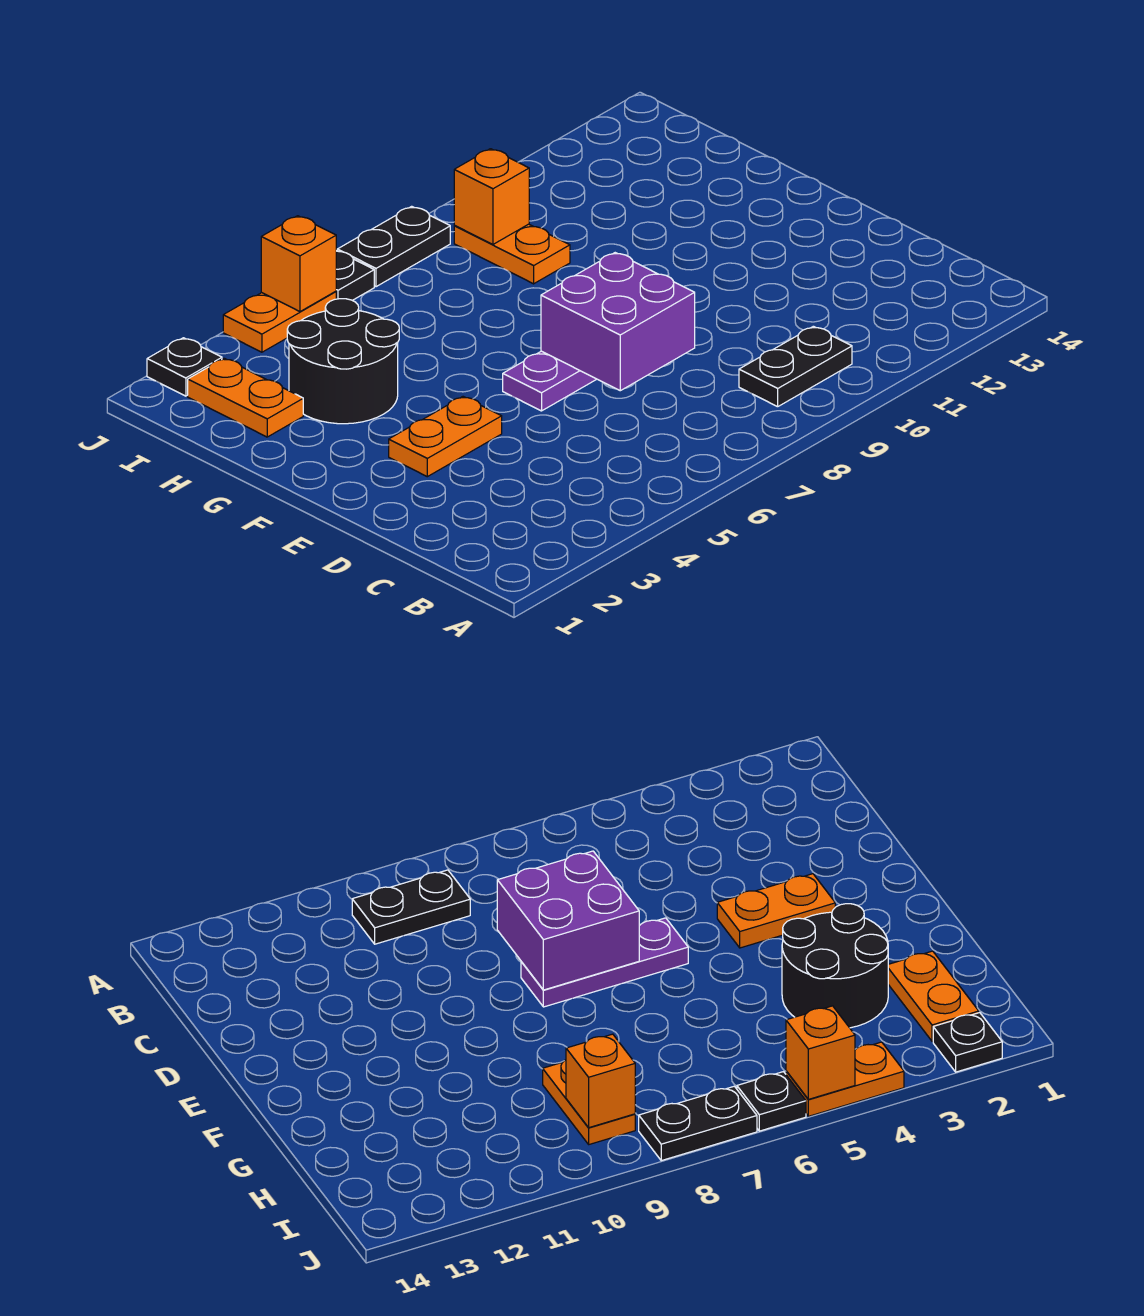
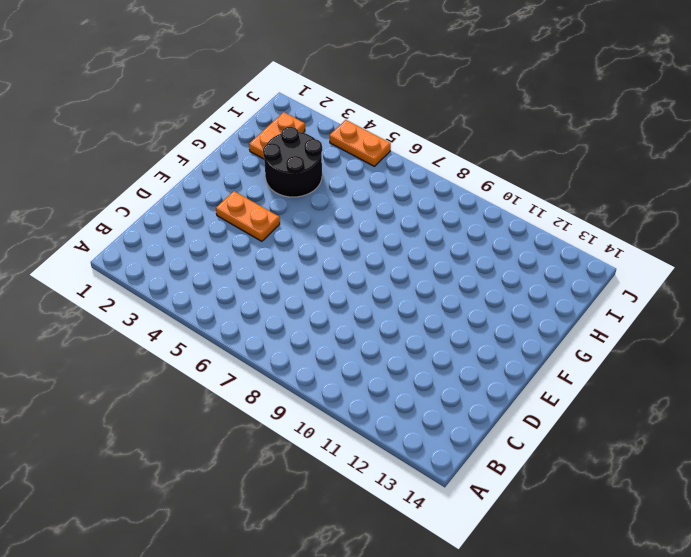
none -> black plate B9:B10 level 1
none -> purple plate E6:E8 level 1
none -> orange plate H9:I9 level 1

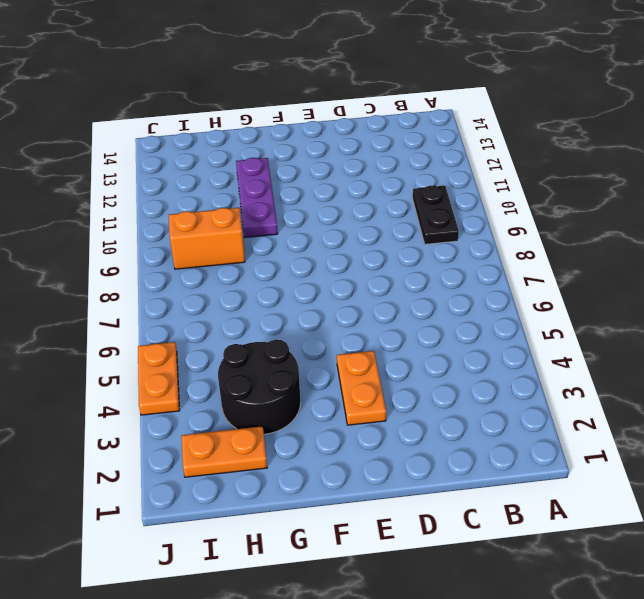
purple plate G10:G12 level 1 -> purple plate E6:E8 level 1
orange brick H9:I9 level 1 -> orange plate H9:I9 level 1
none -> black plate J2 level 1
none -> black plate J6 level 1
none -> black plate J7:J8 level 1

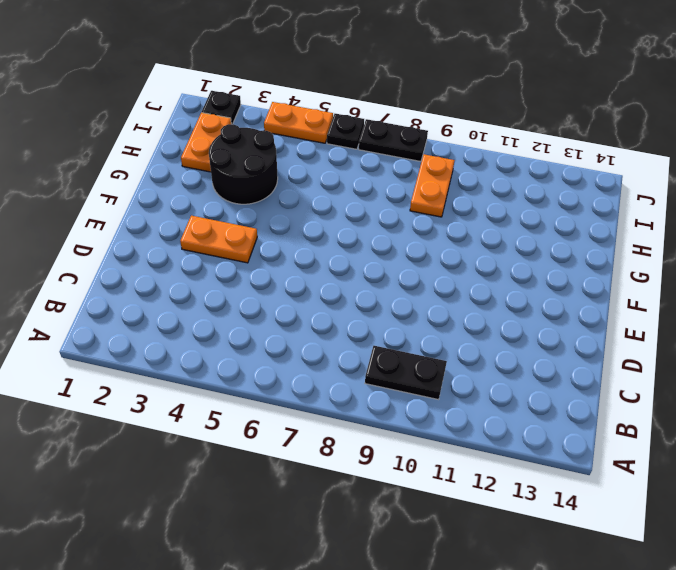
none -> purple plate E6:E8 level 1
none -> purple brick D7:E8 level 2
none -> orange brick I9 level 2

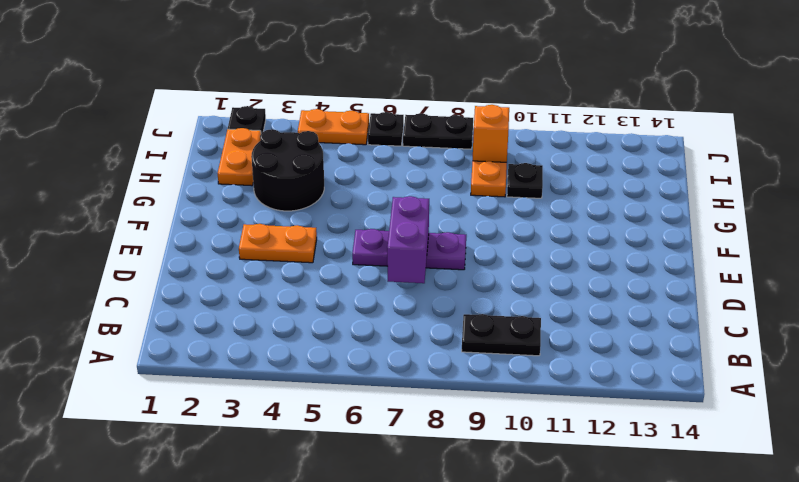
purple brick D7:E7 level 2 -> purple brick D7:E8 level 2
black plate H10 level 1 -> none
none -> orange brick J5 level 2

